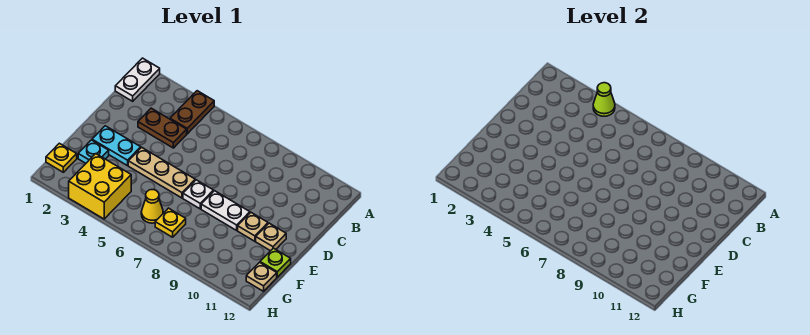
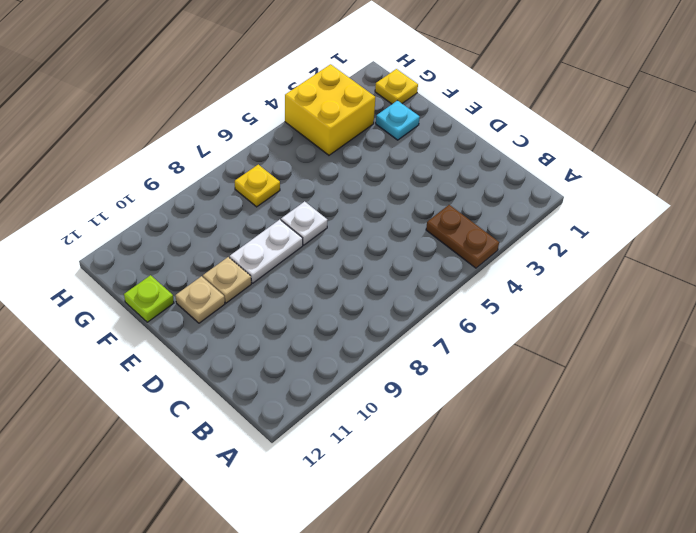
none -> white plate A1:B1 level 1
none -> brown plate C3:C4 level 1
none -> cyan plate E2:E3 level 1

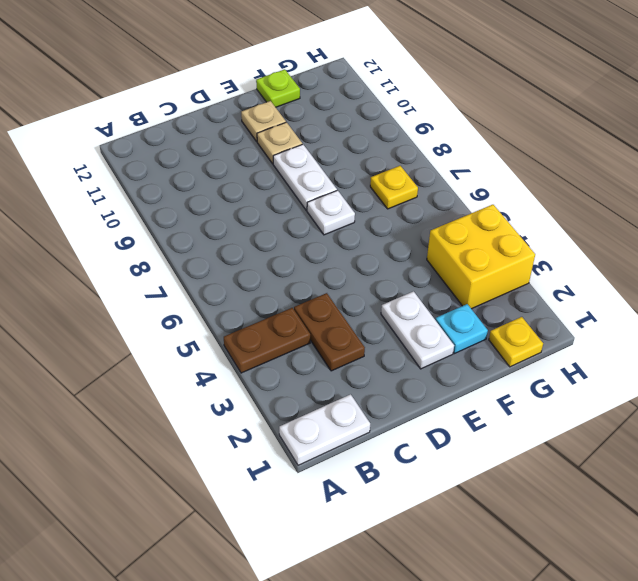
white plate E2:E3 level 1 -> cyan plate E2:E3 level 1
none -> tan plate E4:E6 level 1
none -> yellow cone G6 level 1
none -> tan plate G12 level 1

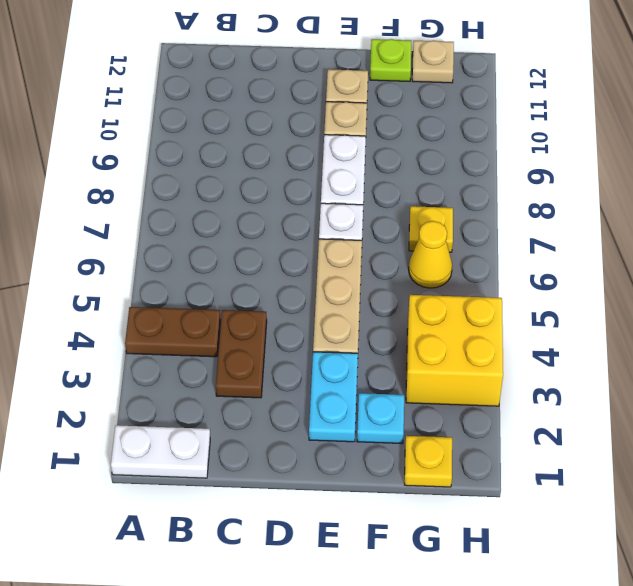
none -> lime cone A4 level 2

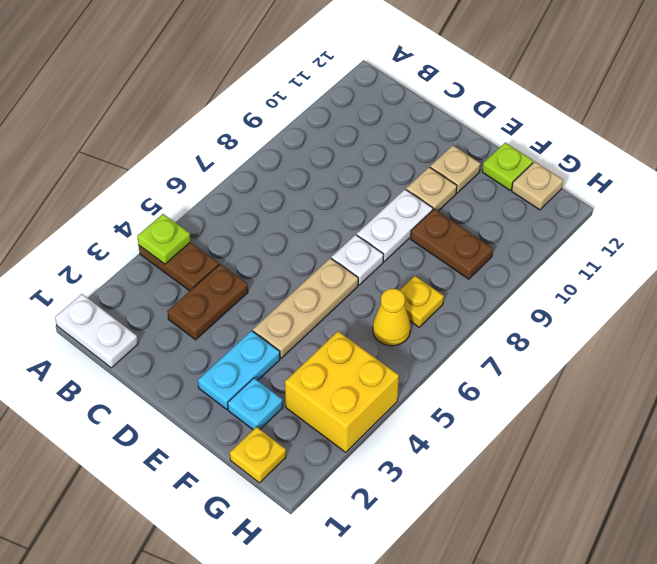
lime plate A4 level 2 -> lime cone A4 level 2
brown plate F9:G9 level 1 -> none

